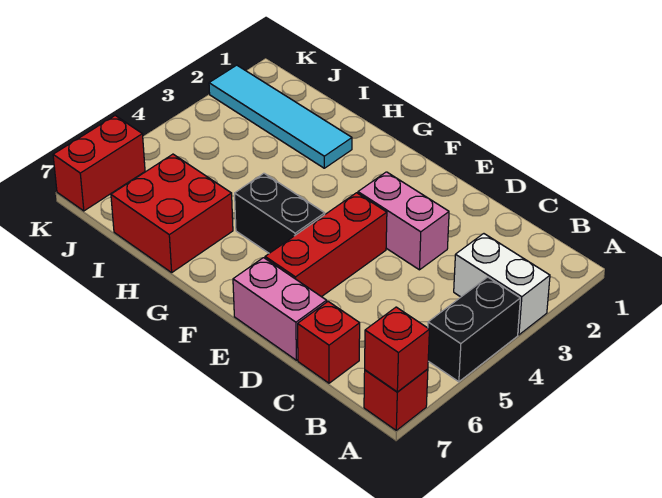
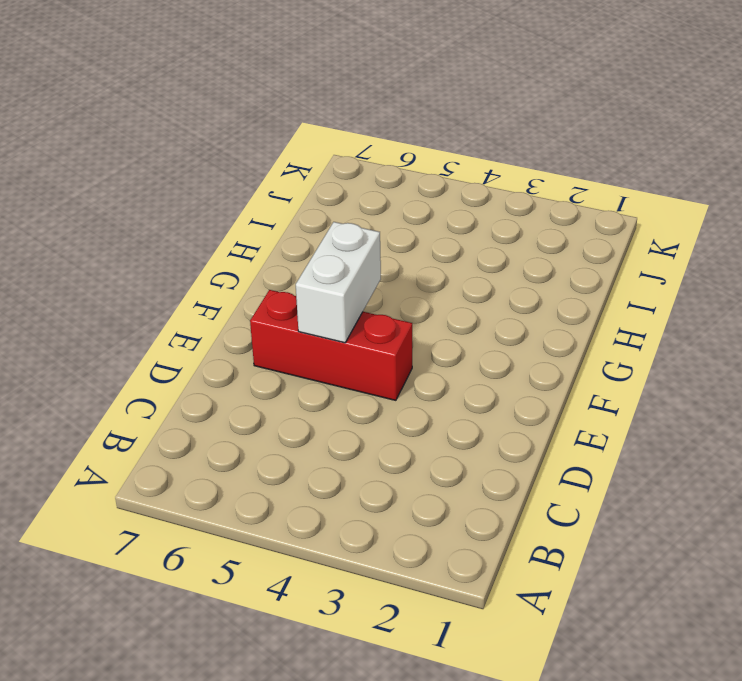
white brick E5:F5 level 2 -> white brick A3:B3 level 1
none -> black brick A4:A5 level 1
none -> red brick A7 level 1
none -> red brick C7 level 1

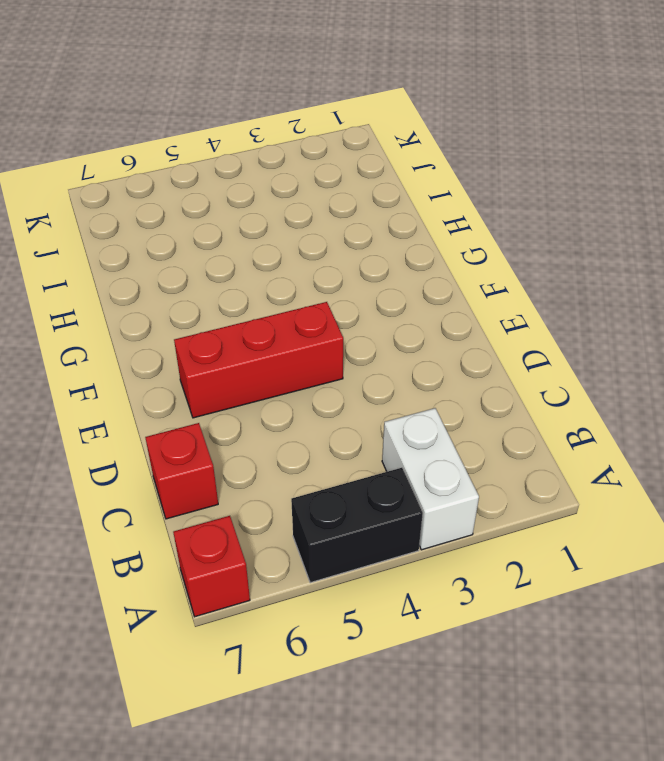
none -> pink brick D3:E3 level 1
none -> pink brick D7:E7 level 1
none -> black brick F5:G5 level 1

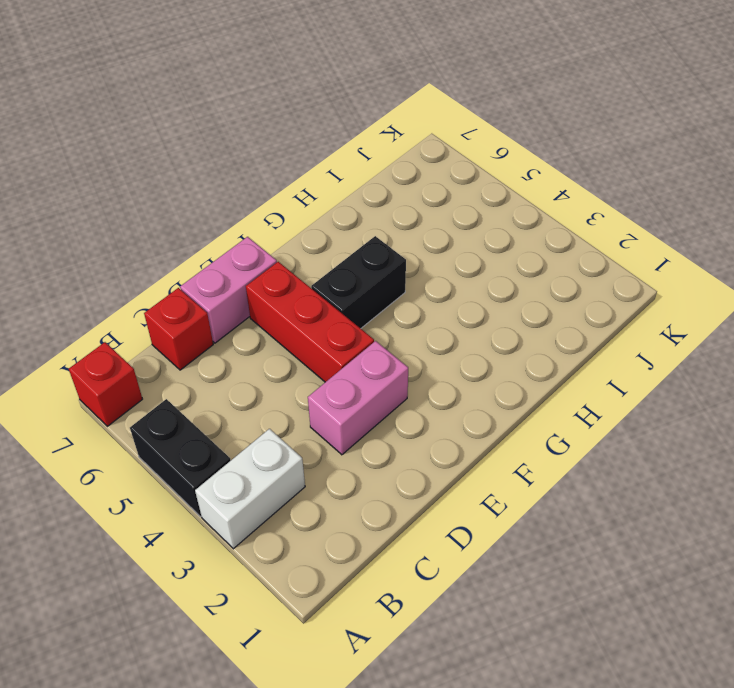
none -> cyan tile H2:K2 level 1
none -> red brick H6:I7 level 1
none -> red brick K6:K7 level 1

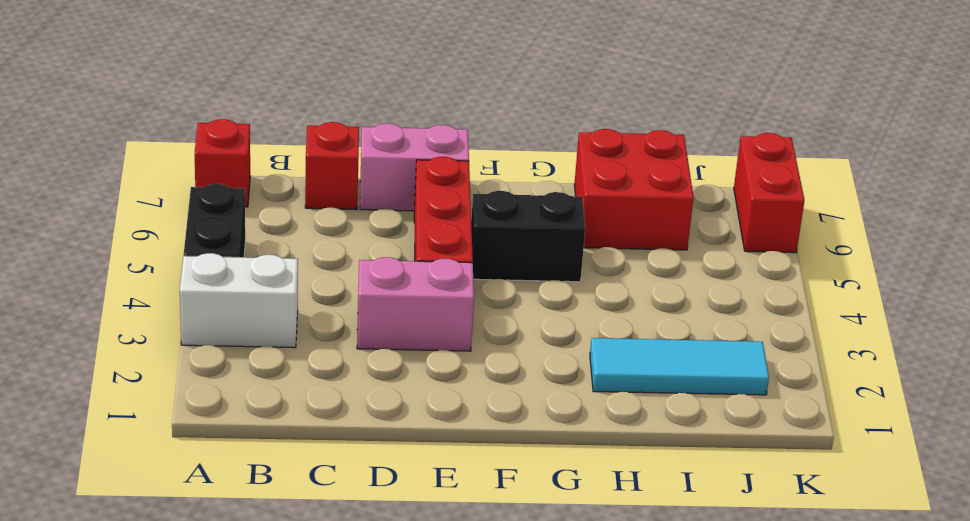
cyan tile H2:J2 level 1 -> cyan tile H2:K2 level 1
none -> red brick A7 level 2

